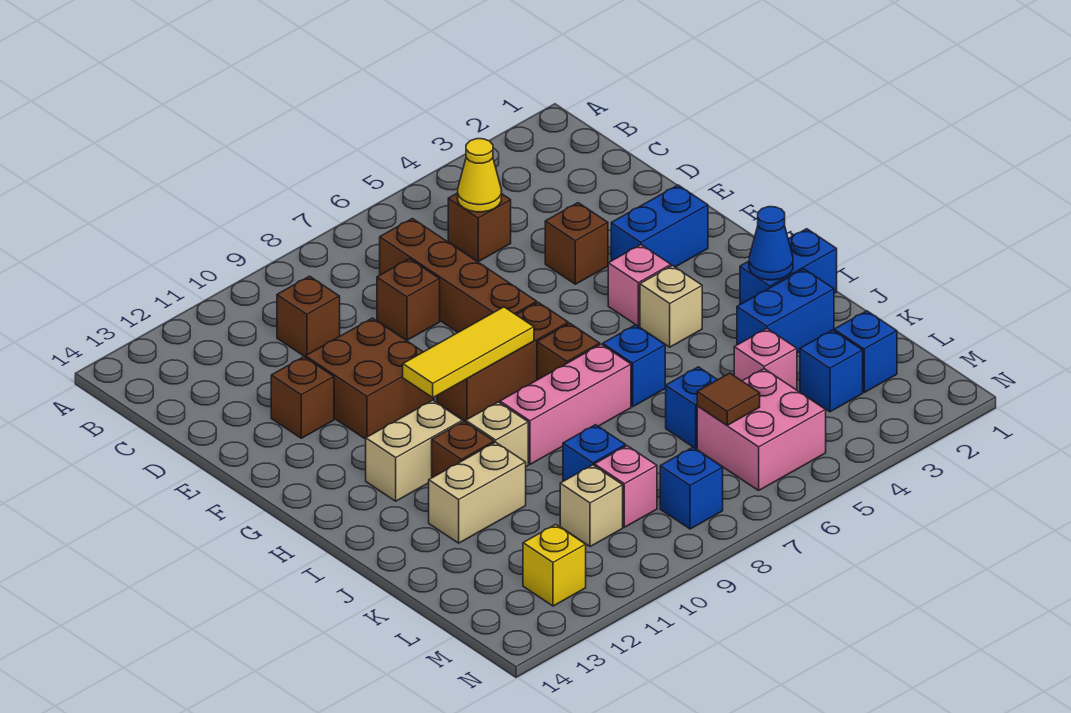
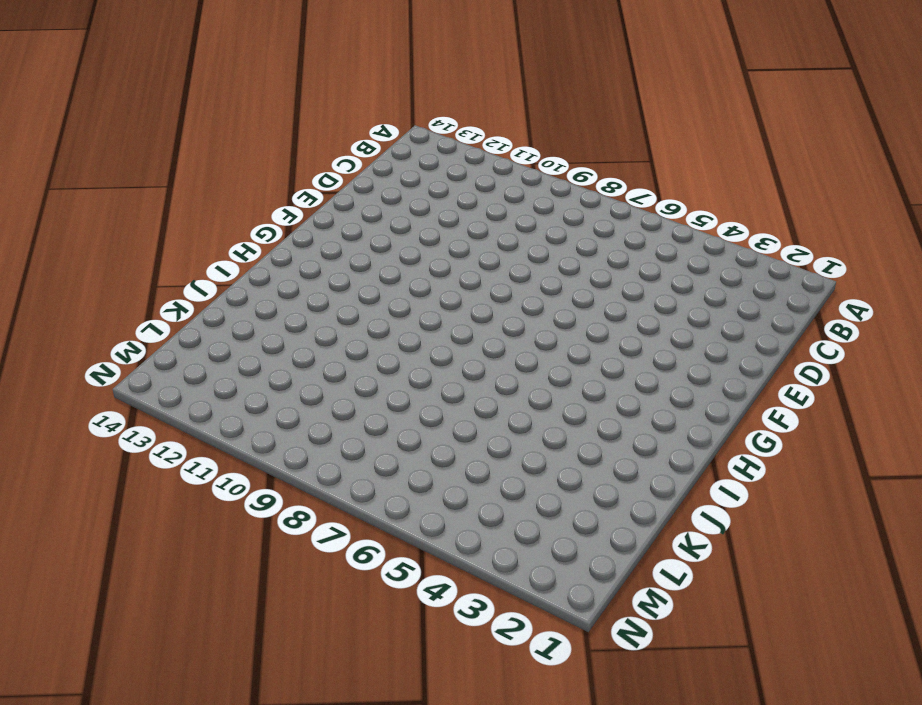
none -> brown brick C5 level 1
none -> brown brick C7:F7 level 1
none -> brown brick C10 level 1
none -> brown brick D8 level 1

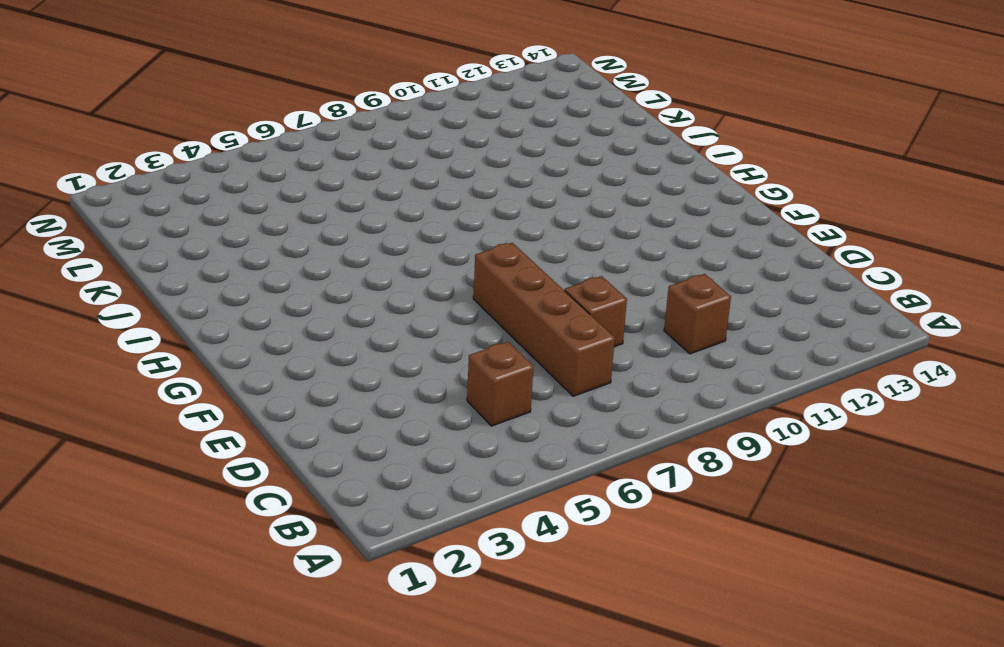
none -> brown brick E4 level 1
none -> brown brick E10:F11 level 1
none -> brown brick E12 level 1
none -> blue brick F2:F3 level 1

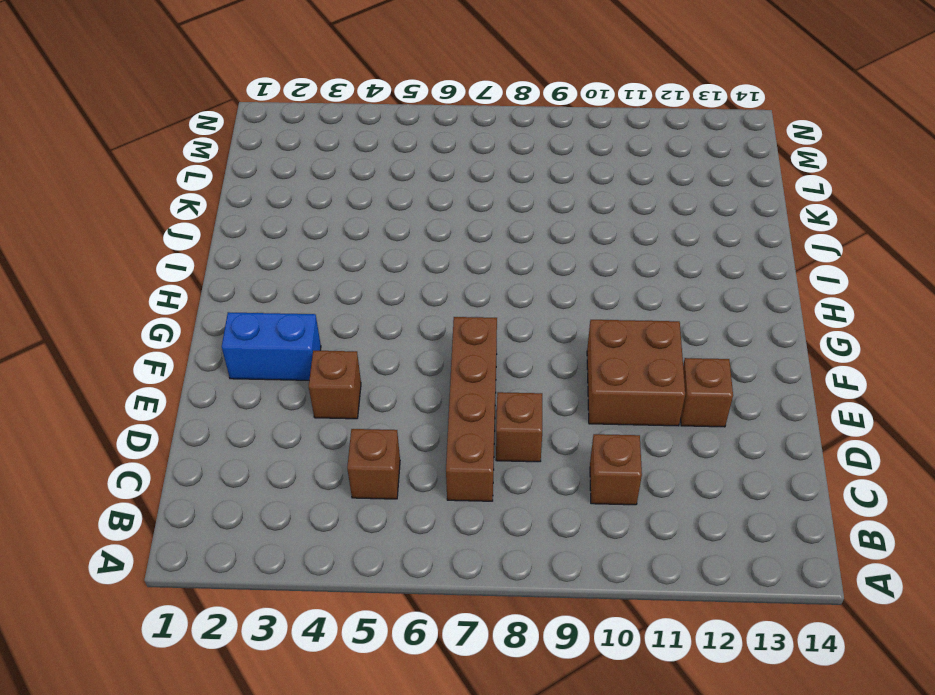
none -> pink brick G4 level 1
none -> brown brick G7:G9 level 1
none -> tan brick H4 level 1
none -> brown brick H7 level 1

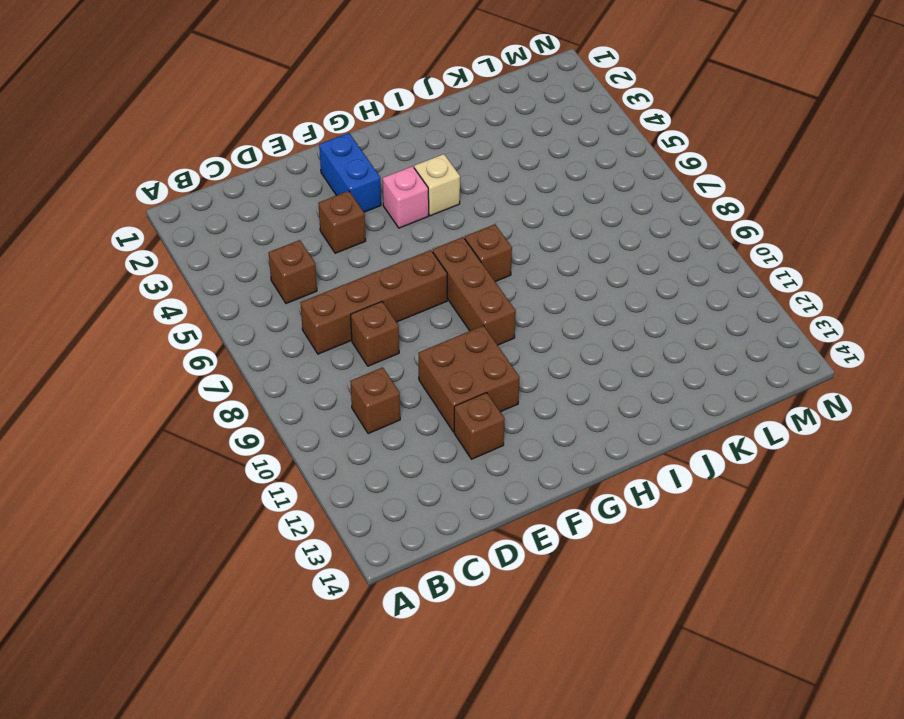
none -> tan brick H11:H12 level 1
none -> blue brick I1:I2 level 1
none -> blue brick I6 level 1
none -> pink brick I7:I9 level 1

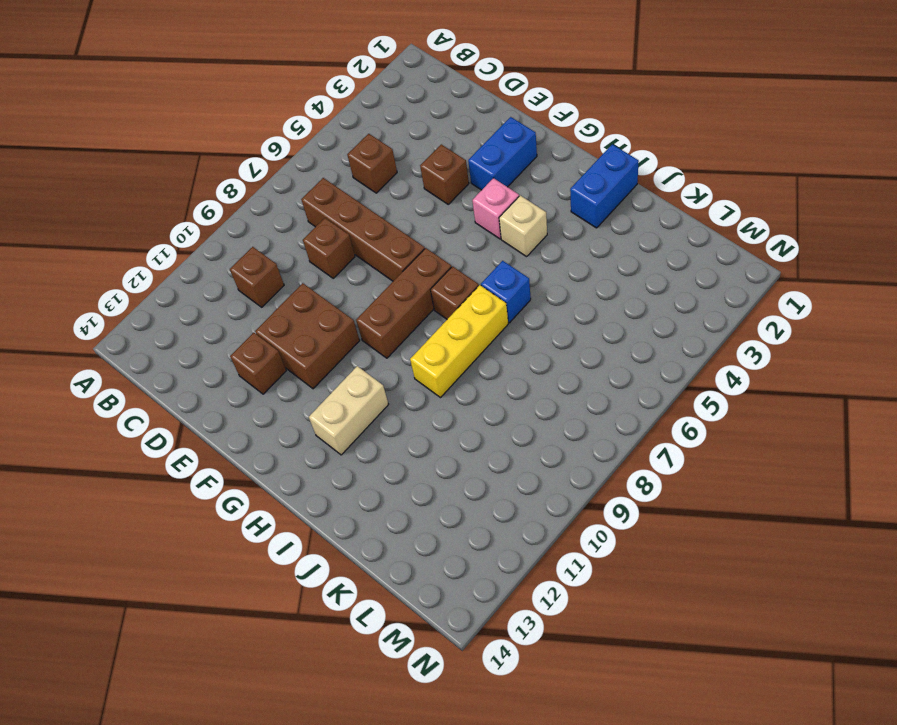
yellow brick I7:I9 level 1 -> pink brick I7:I9 level 1
none -> tan brick I10 level 1
none -> brown brick I11 level 1
none -> blue brick J2:J3 level 1
none -> tan brick J11:J12 level 1

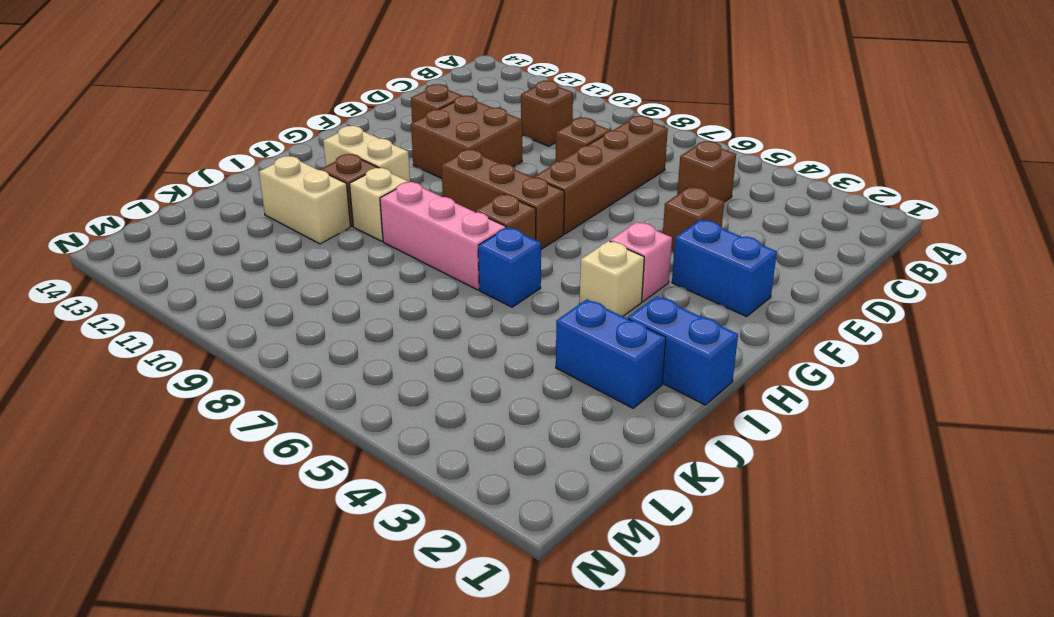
none -> pink brick K4 level 1
none -> blue brick K6 level 1
none -> blue brick K9 level 1
none -> blue brick L2 level 1

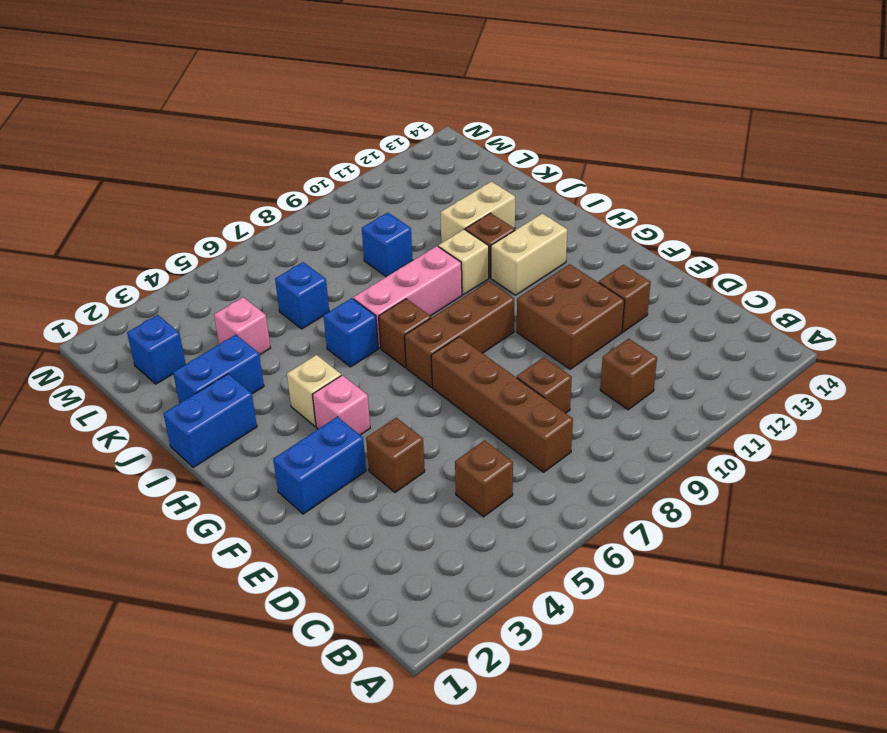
none -> blue brick L3 level 1
none -> pink brick L5:M6 level 1
none -> pink brick L9 level 1
none -> tan brick L10 level 1

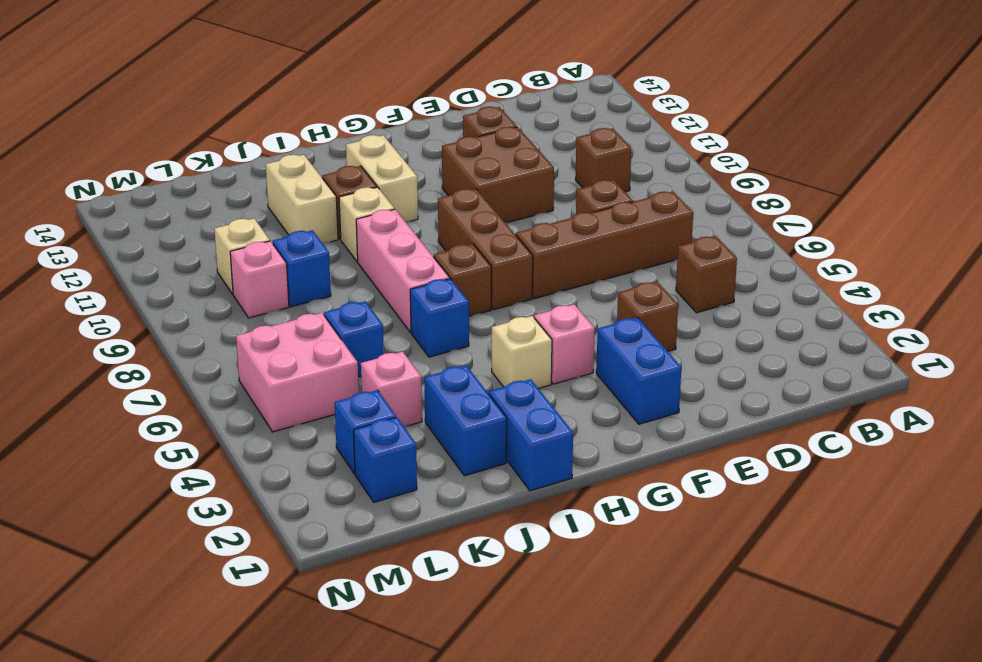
none -> blue brick M8 level 1
none -> yellow brick M12 level 1
none -> yellow cone C5 level 2
none -> yellow tile G8:G10 level 2

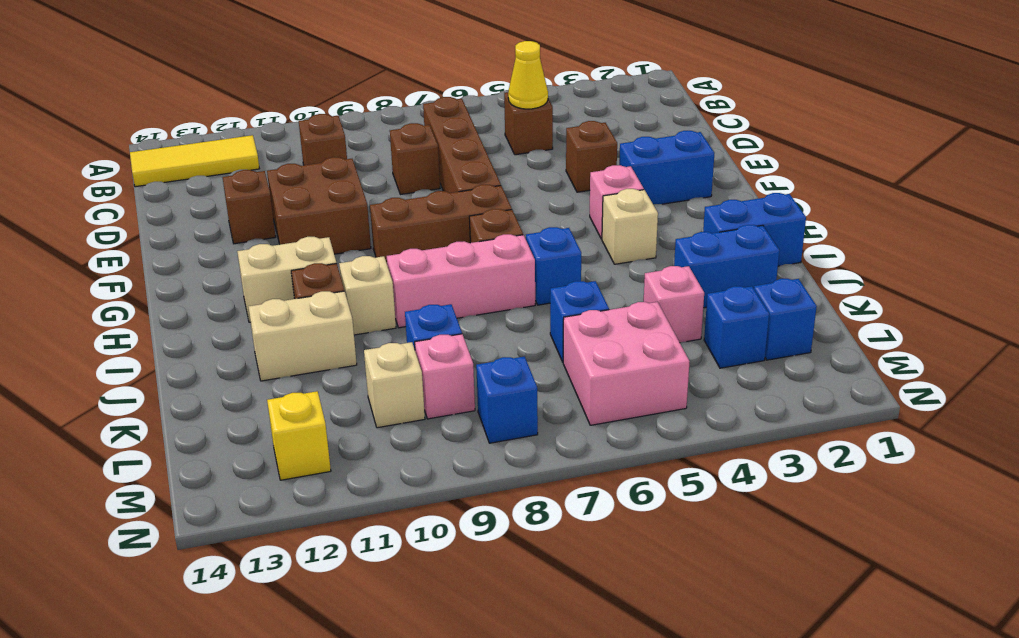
yellow tile B12:B14 level 1 -> yellow tile G8:G10 level 2
none -> blue cone I2 level 2
none -> brown tile L6 level 2

